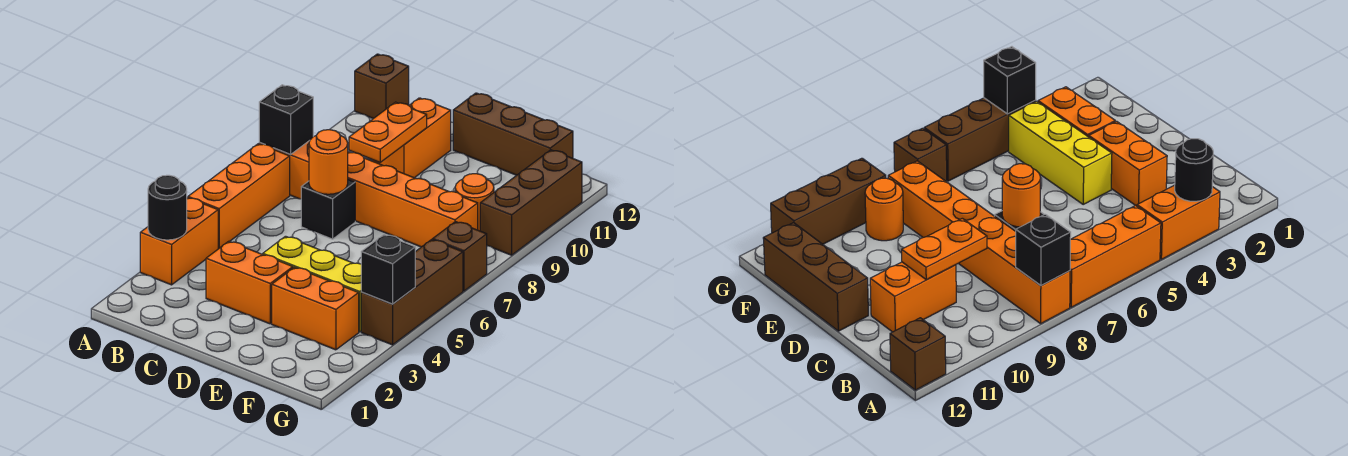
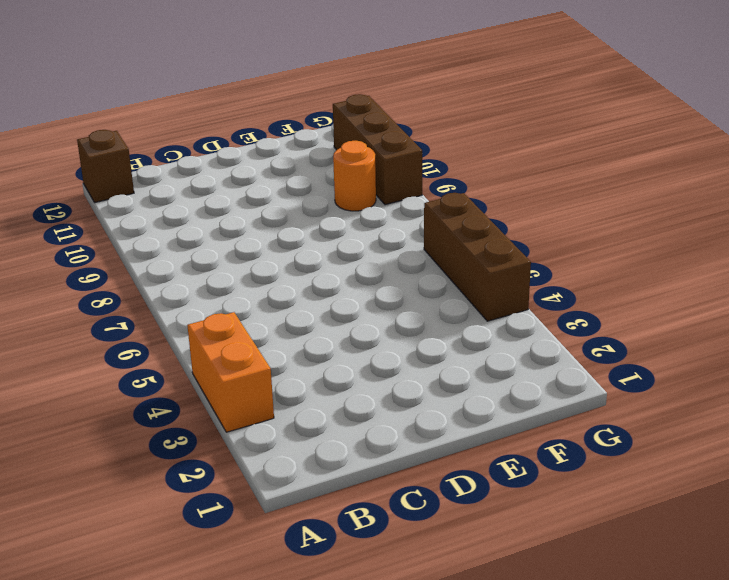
none -> orange brick A5:A7 level 1
none -> orange brick A8:F8 level 1
none -> orange brick C3:D3 level 1

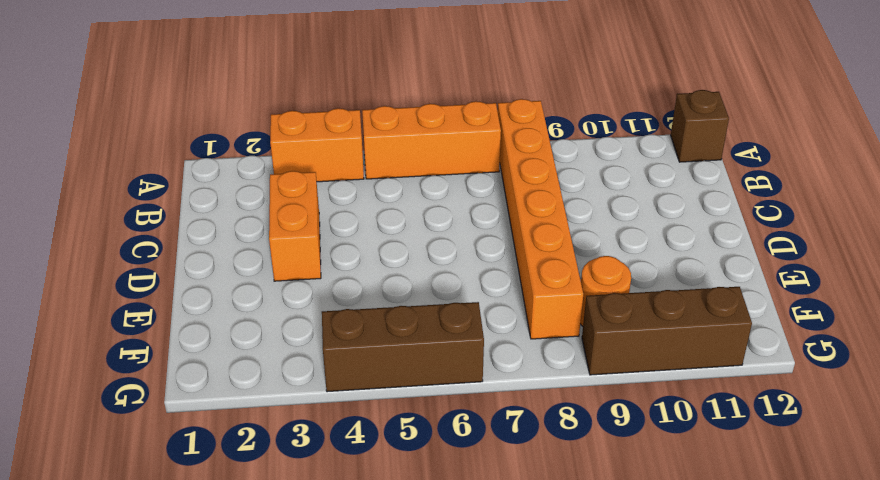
none -> black brick C7 level 1
none -> orange brick C10:C11 level 1
none -> yellow brick D4:F4 level 1

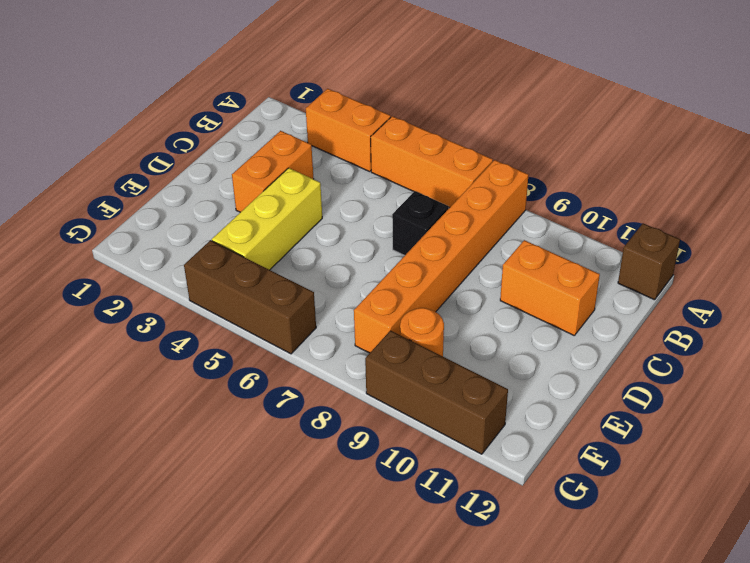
none -> brown brick D12:F12 level 1
none -> orange brick E3:F3 level 1
none -> brown brick G7 level 1

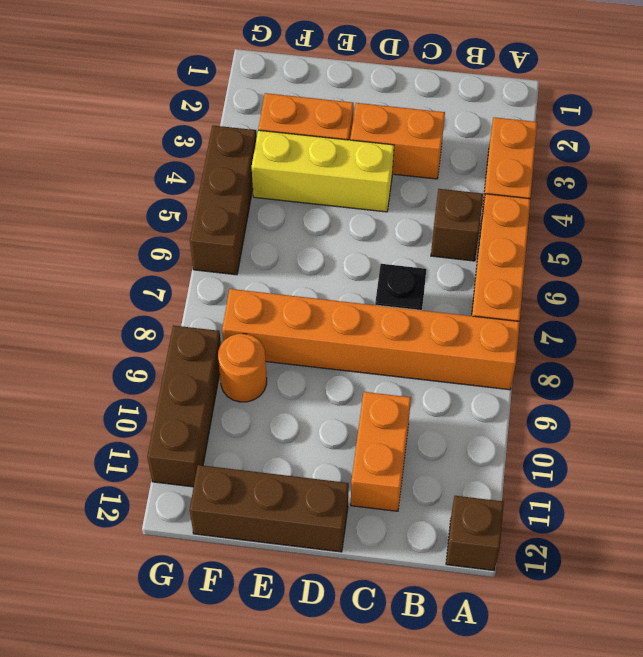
brown brick B5 level 1 -> brown brick G7 level 1
none -> black round brick A3 level 2
none -> black brick A8 level 2
none -> orange round brick C7 level 2

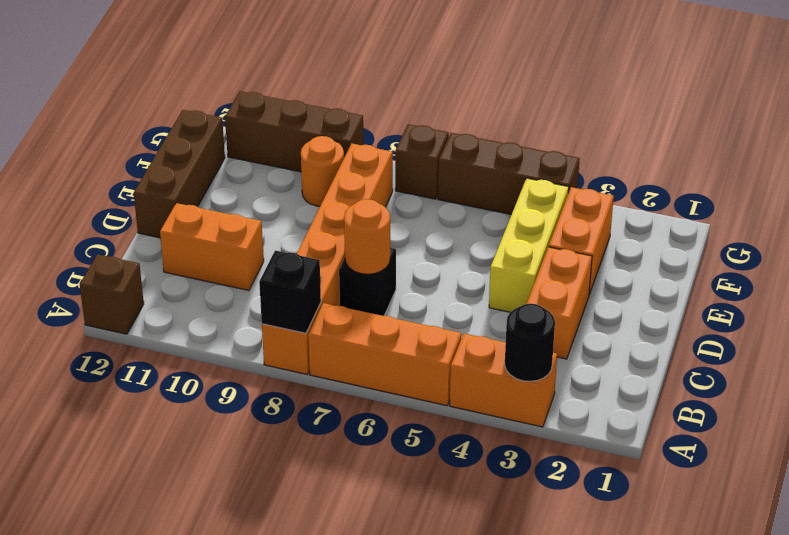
none -> orange plate C9:C10 level 2
none -> black brick G4 level 2

